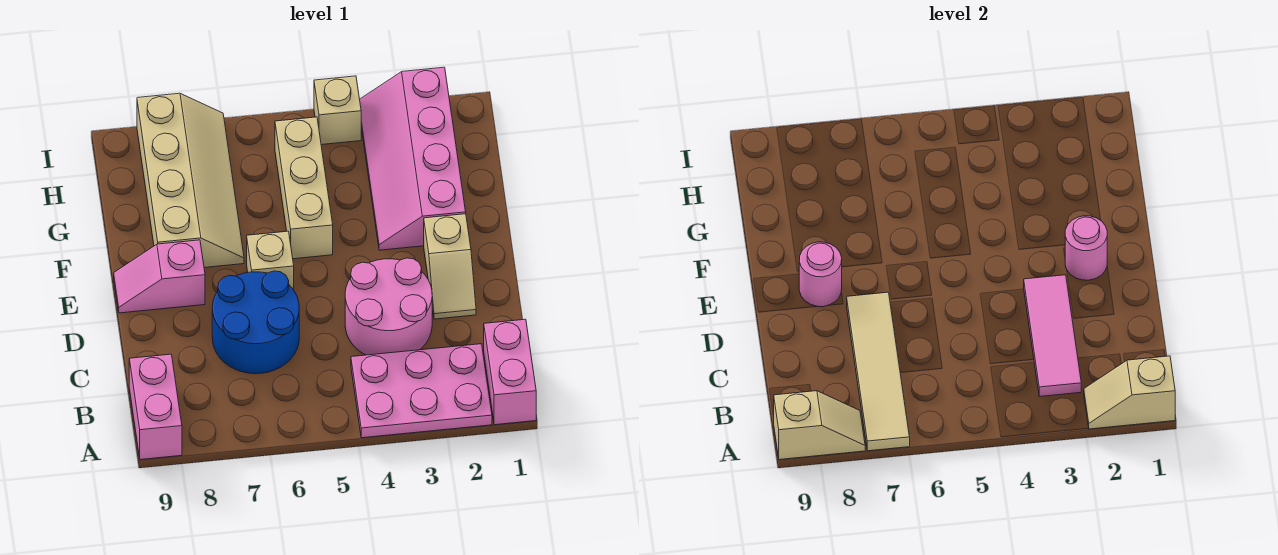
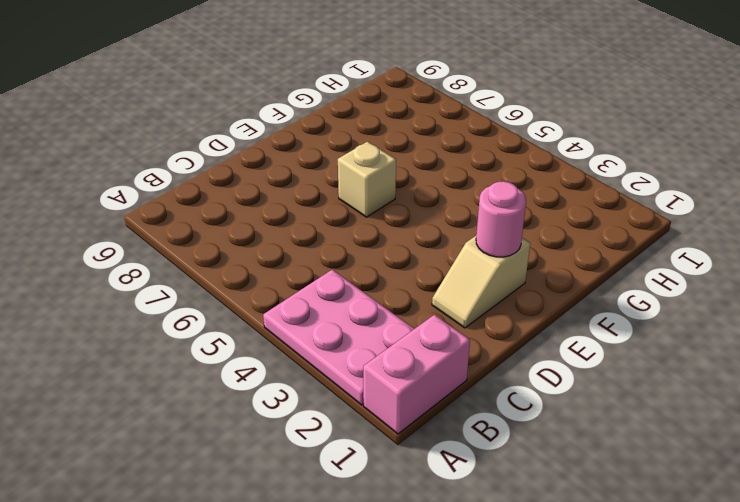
none -> pink brick A9:B9 level 1
none -> pink round brick C3:D4 level 1
none -> blue round brick C6:D7 level 1

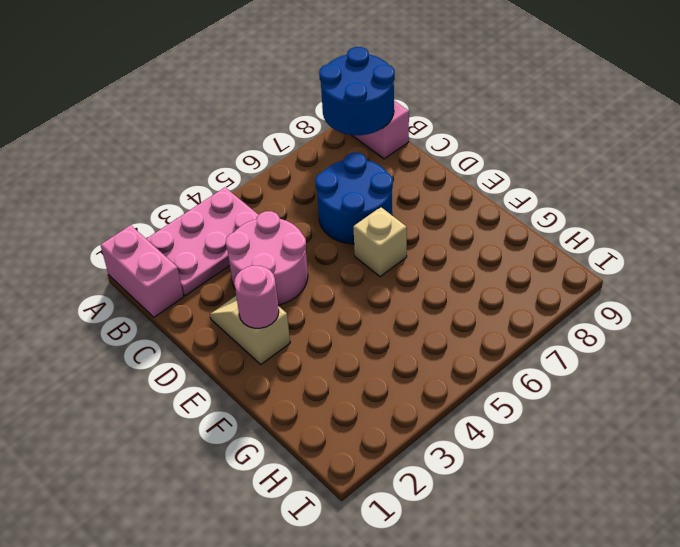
blue round brick A8:B9 level 2 -> tan slope A8:A9 level 2 top 9
none -> pink slope E8:E9 level 1 top 8
none -> pink slope F2:I3 level 1 top 2
none -> tan brick F5:H5 level 1

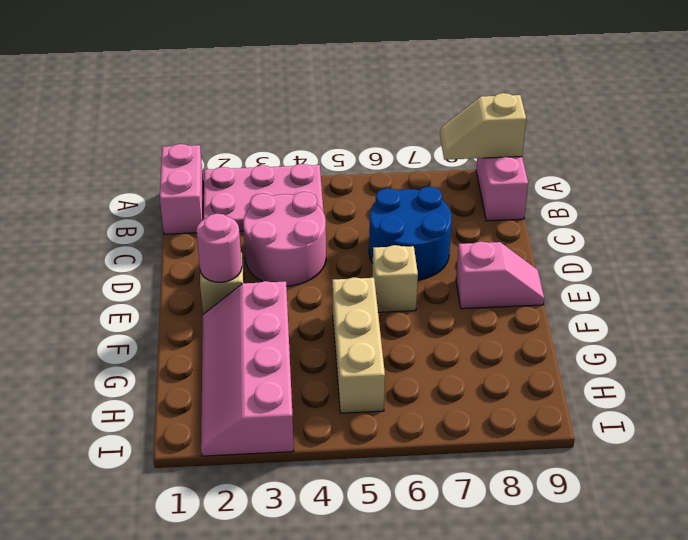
pink slope F2:I3 level 1 top 3 -> pink slope F2:I3 level 1 top 2
none -> tan slope F7:I8 level 1 top 8
none -> tan brick I4 level 1
none -> tan slope A1:A2 level 2 top 1

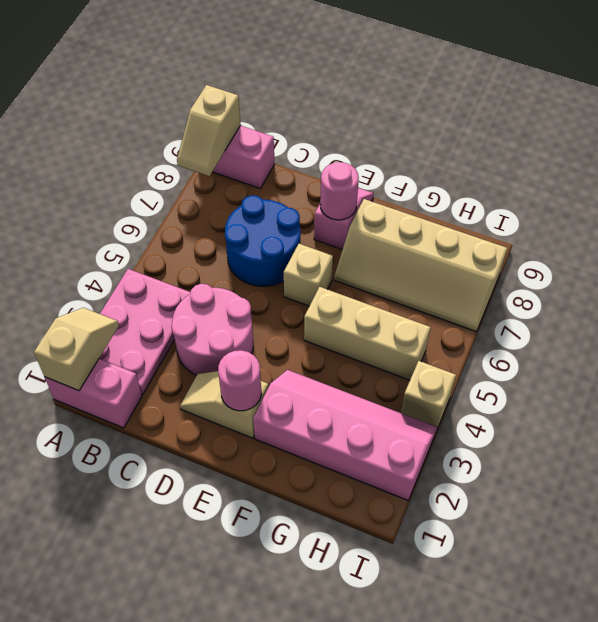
none -> tan tile A7:D7 level 2
none -> pink tile B3:D3 level 2

